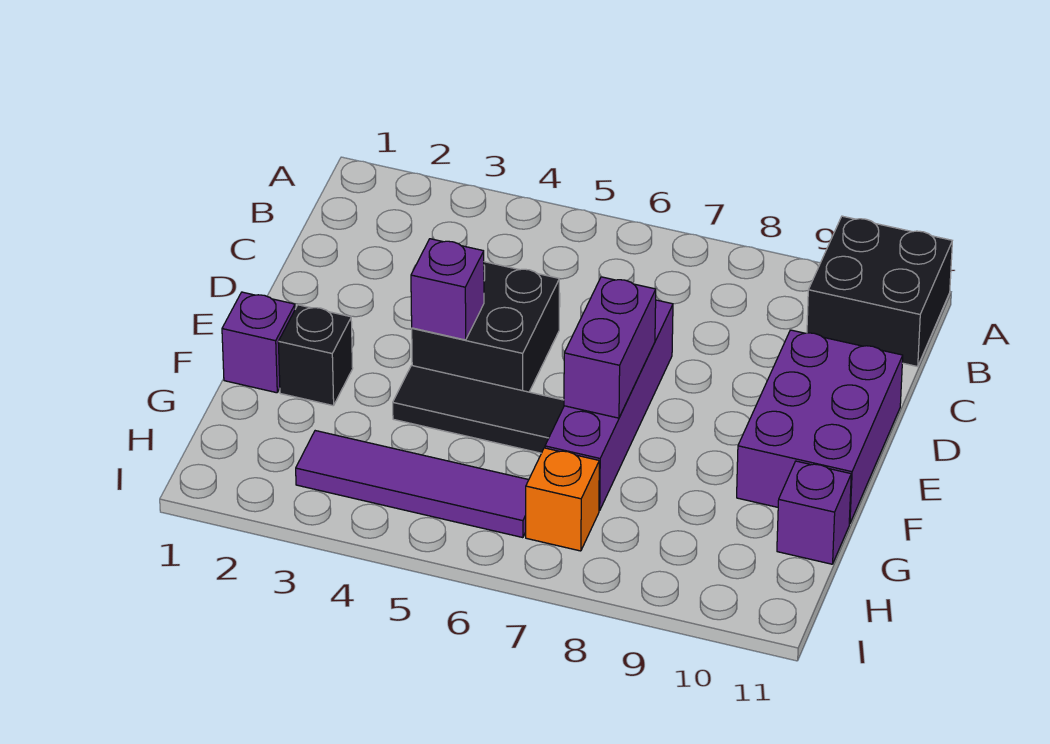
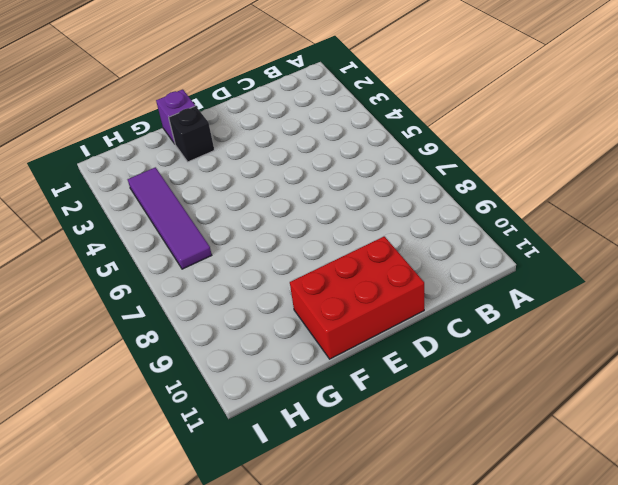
red brick D10:F11 level 1 -> purple brick D10:F11 level 1
none -> black brick A10:B11 level 1
none -> black brick D4:E5 level 1
none -> purple brick D7:G7 level 1

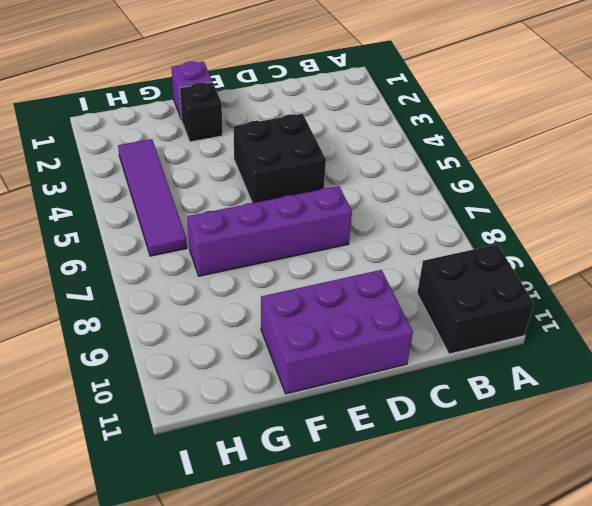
none -> black tile F4:F6 level 1
none -> purple brick G11 level 1
none -> orange brick H7 level 1

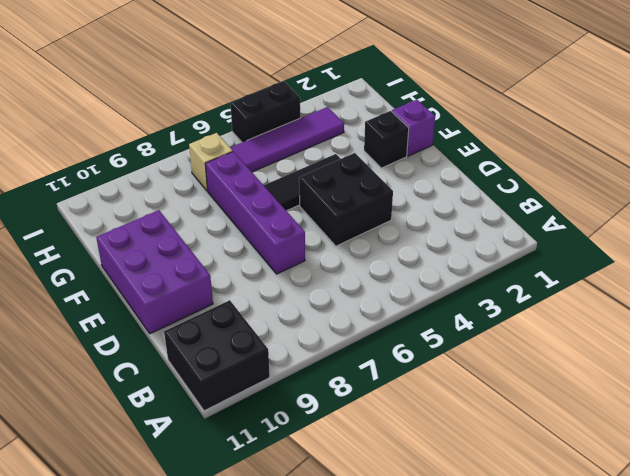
tan brick H7 level 1 -> orange brick H7 level 1
black brick I4:I5 level 1 -> none
none -> purple brick G11 level 1
none -> purple brick E4 level 2
none -> purple brick E7:F7 level 2

